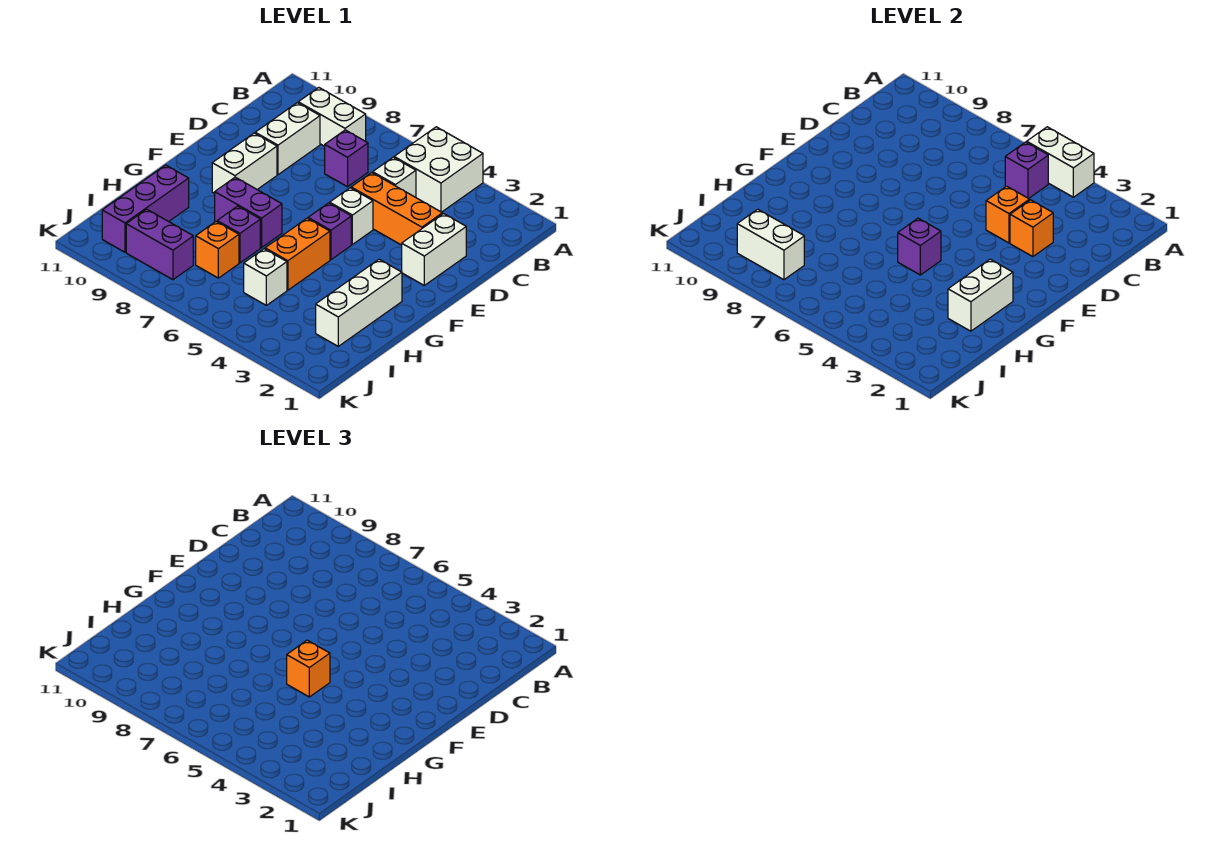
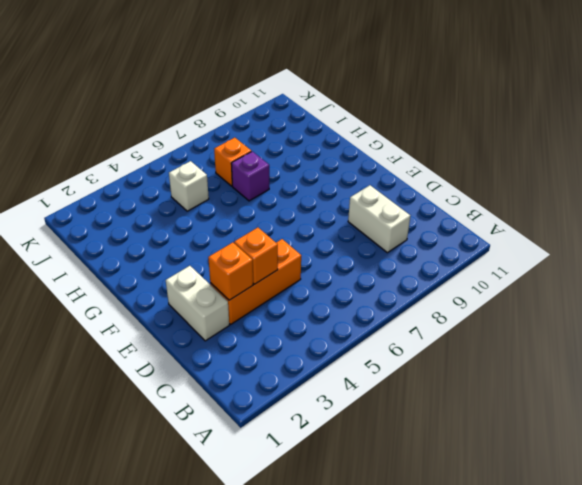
none -> white brick A4:B5 level 1
none -> white brick B8:B9 level 1
none -> white brick C5 level 1

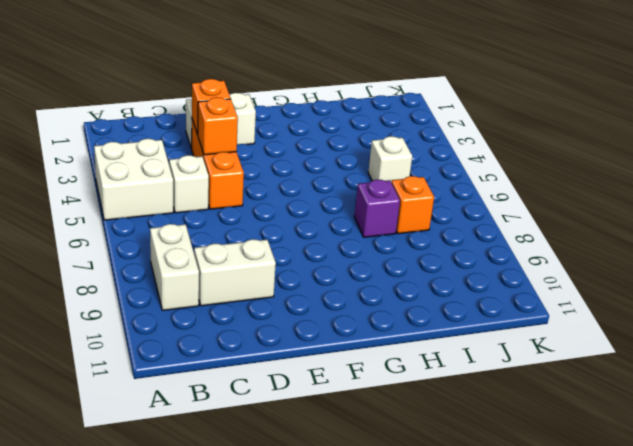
none -> purple brick C7 level 1
none -> white brick E5 level 1
none -> white brick E9:F9 level 1

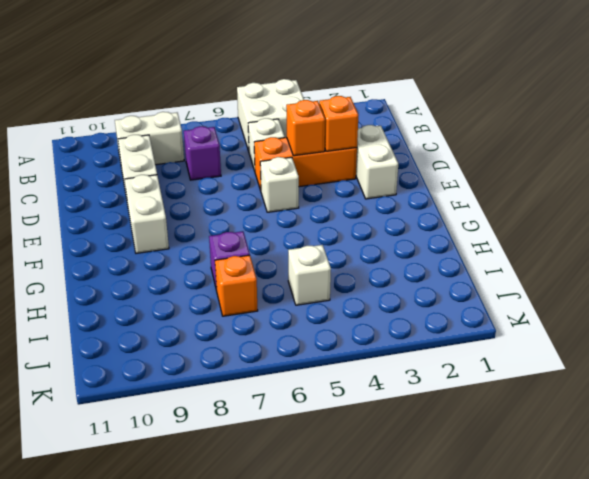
none -> purple brick F5 level 1
none -> white brick G2:I2 level 1
none -> orange brick G5:H5 level 1

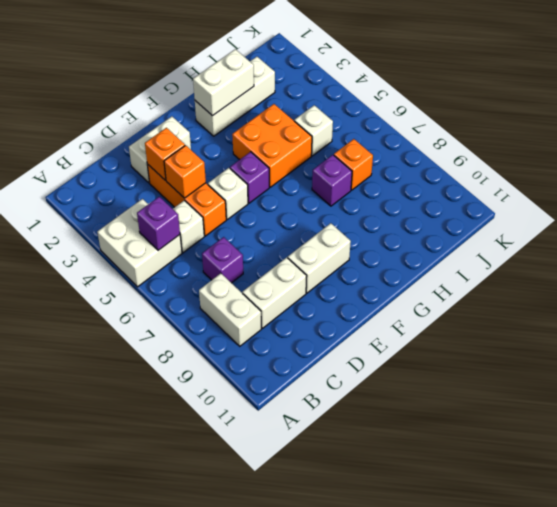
orange brick G4:H5 level 1 -> orange brick G5:H5 level 1
none -> purple brick G7:G8 level 1
none -> purple brick H10:J10 level 1
none -> purple brick J8:J9 level 1

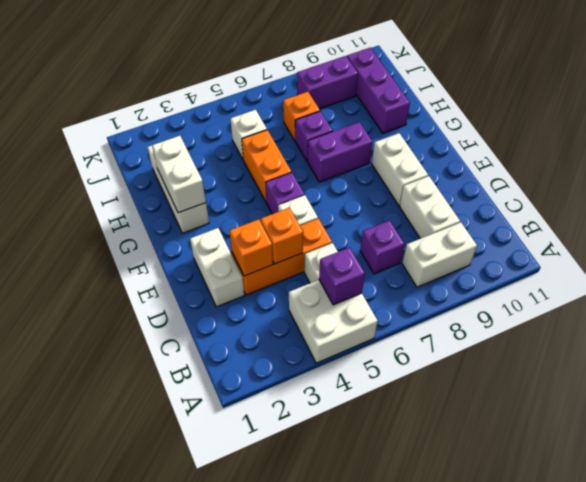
none -> white brick A4:A5 level 2
none -> purple brick G5 level 2
none -> white brick J8:J9 level 2

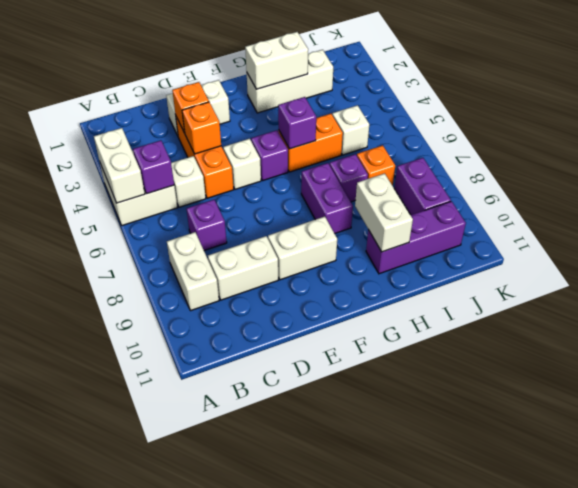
white brick H9:H10 level 2 -> white brick J8:J9 level 2
none -> orange brick G5 level 3

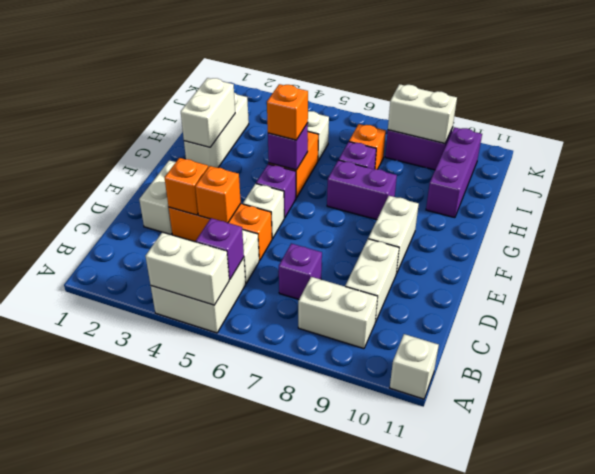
white brick A11 level 1 -> none

